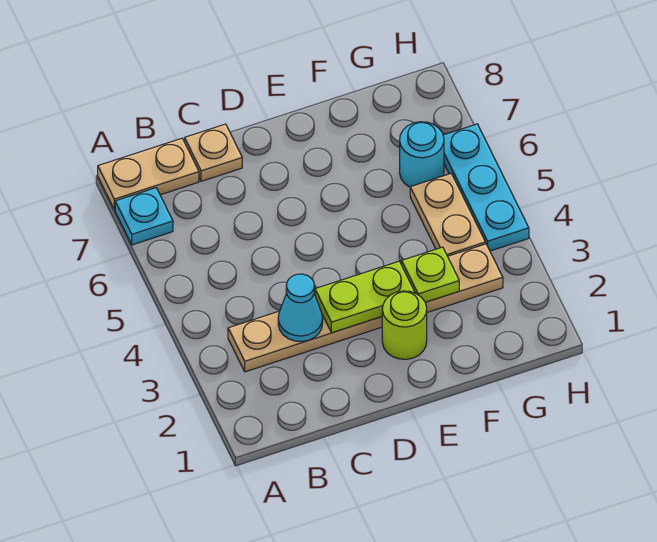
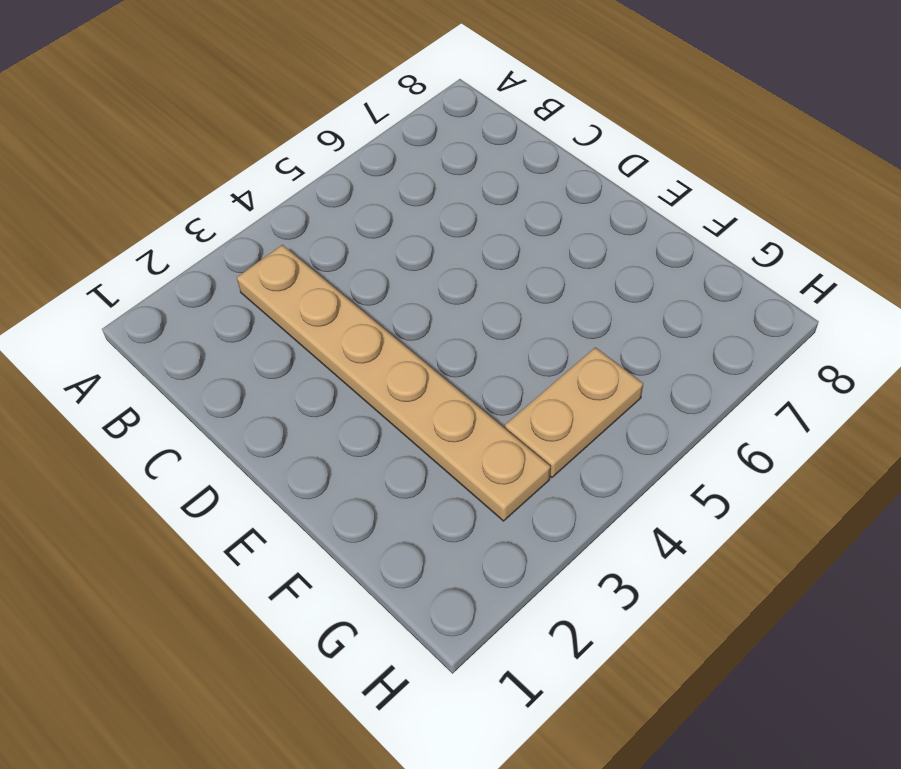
none -> cyan plate A7 level 1
none -> tan plate A8:B8 level 1

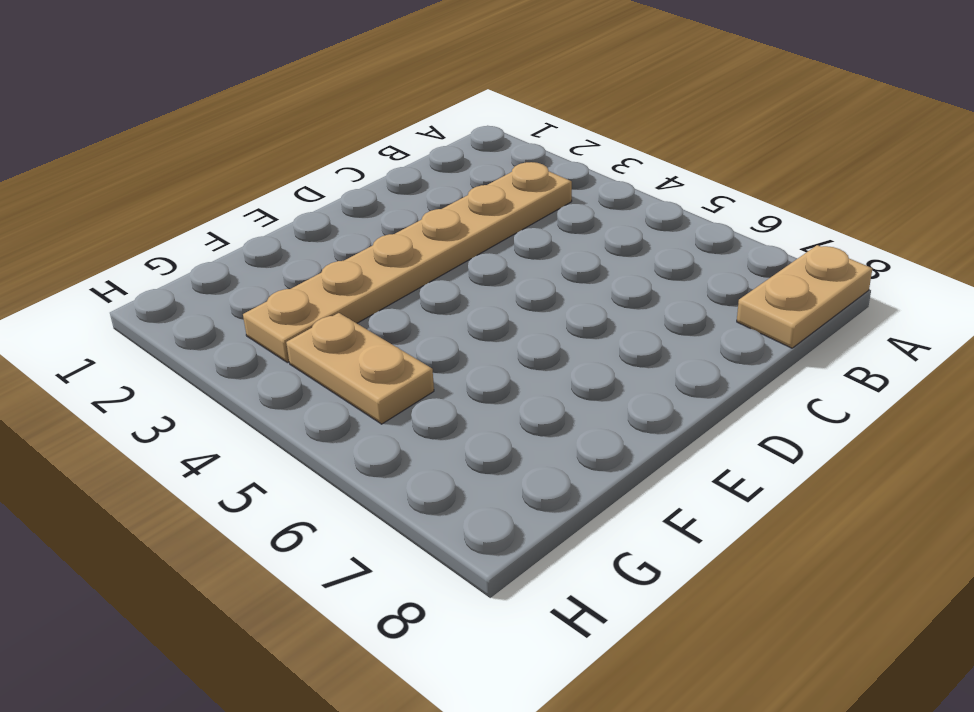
none -> cyan plate A7 level 1
none -> tan plate C8 level 1

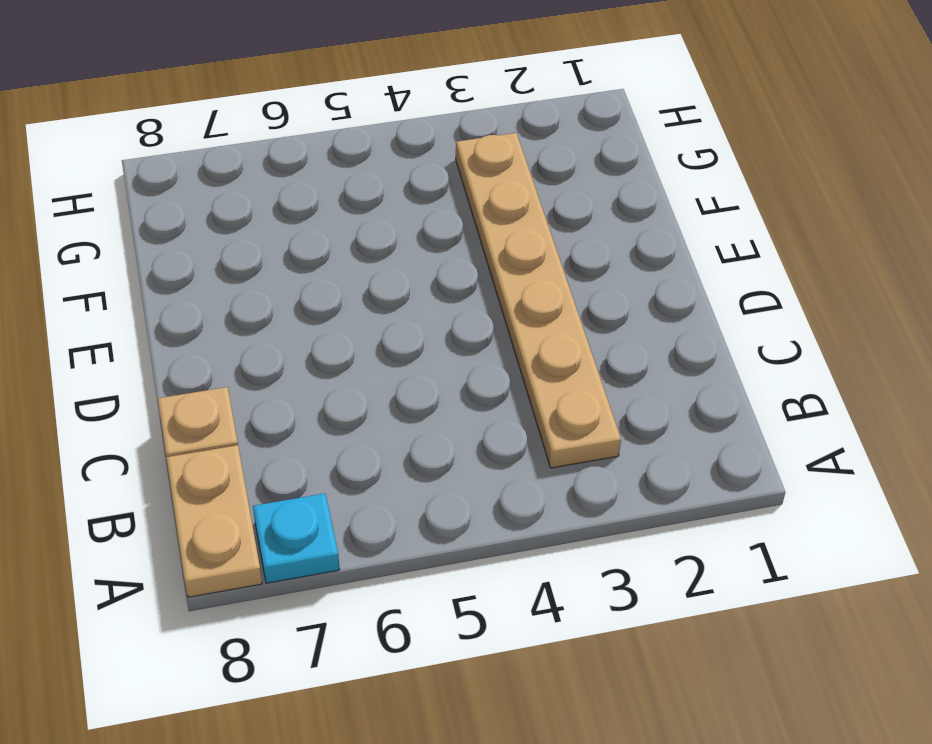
none -> lime round brick E2 level 1
none -> tan plate G4:G5 level 1

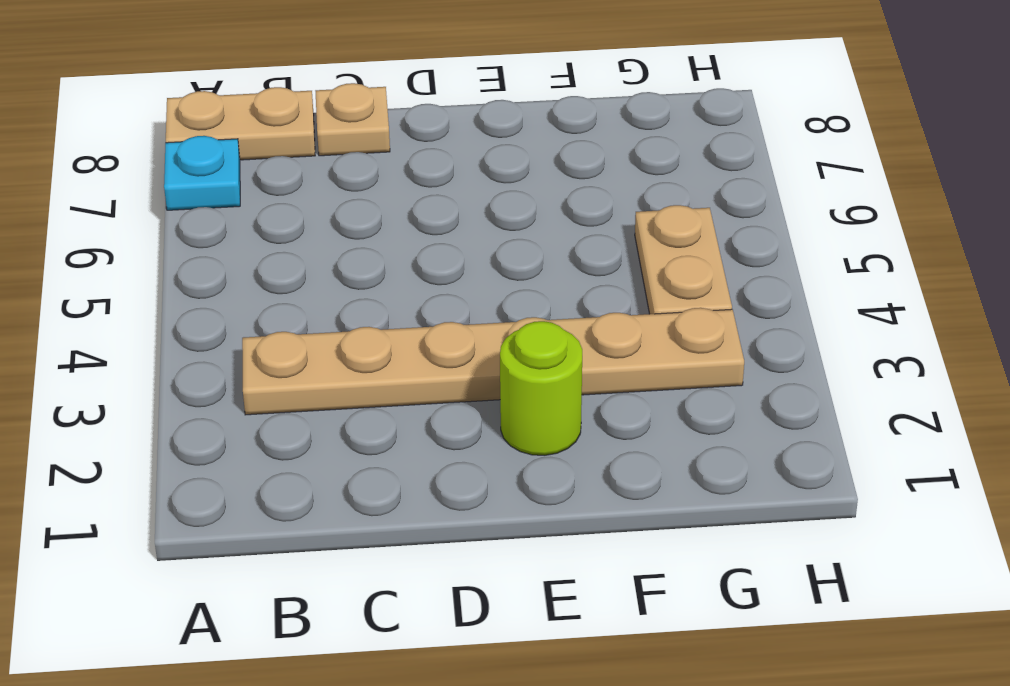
none -> cyan round brick G6 level 1
none -> cyan plate H4:H6 level 1

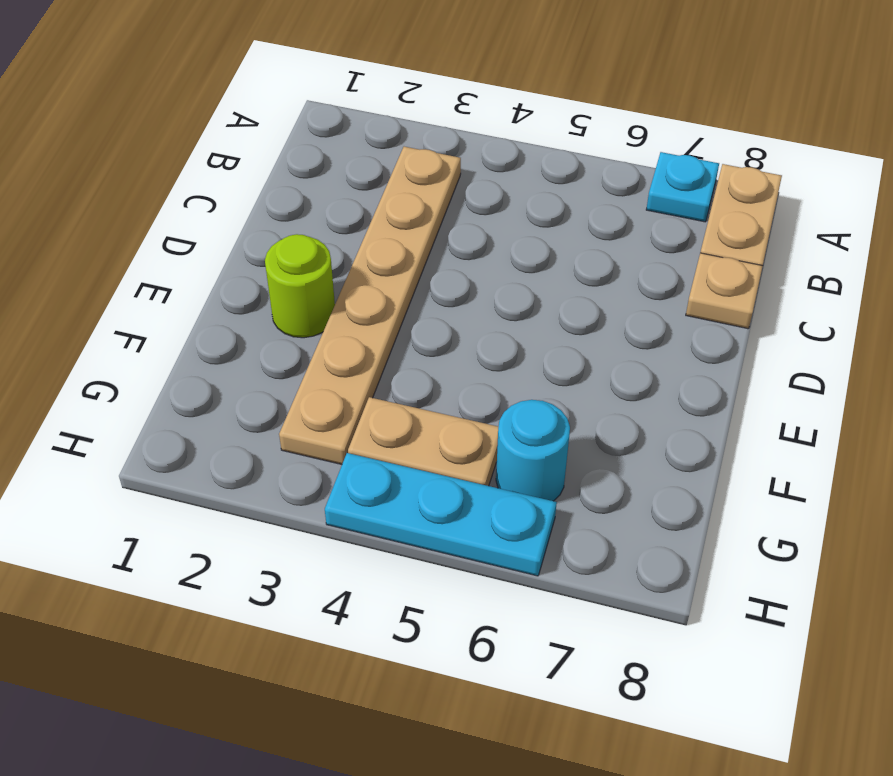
none -> cyan cone C3 level 2
none -> lime plate D3:E3 level 2

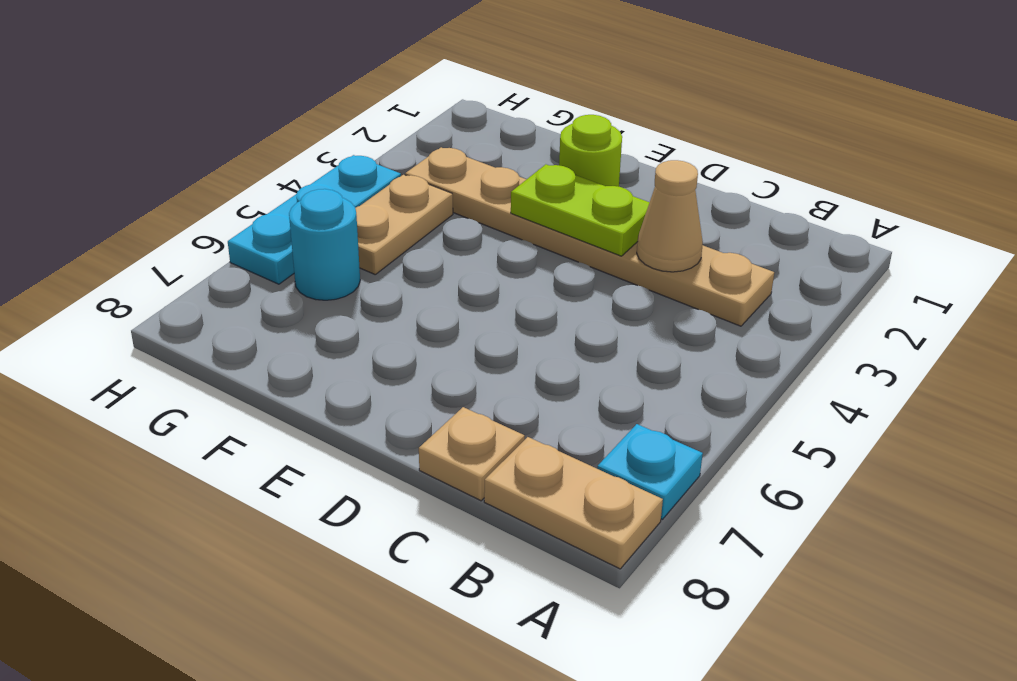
tan cone C3 level 2 -> cyan cone C3 level 2
none -> lime plate F3 level 2

